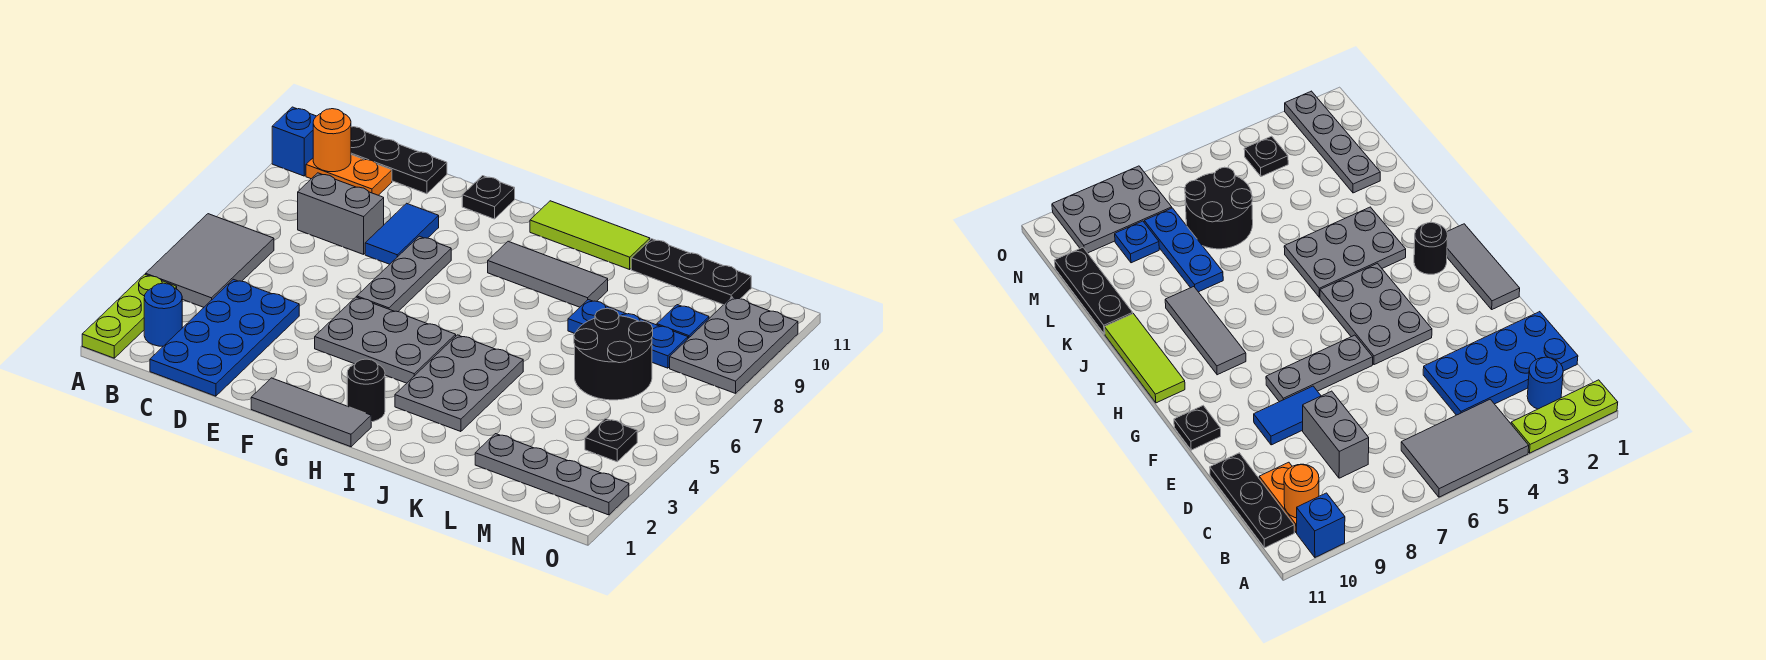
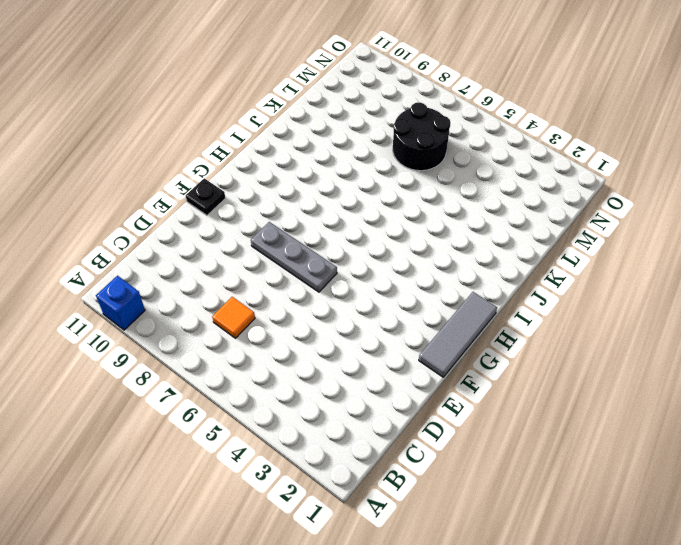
orange tile C7 level 1 -> none
none -> lime plate A1:A3 level 1
none -> grey tile A4:B6 level 1
none -> blue round brick B2 level 1

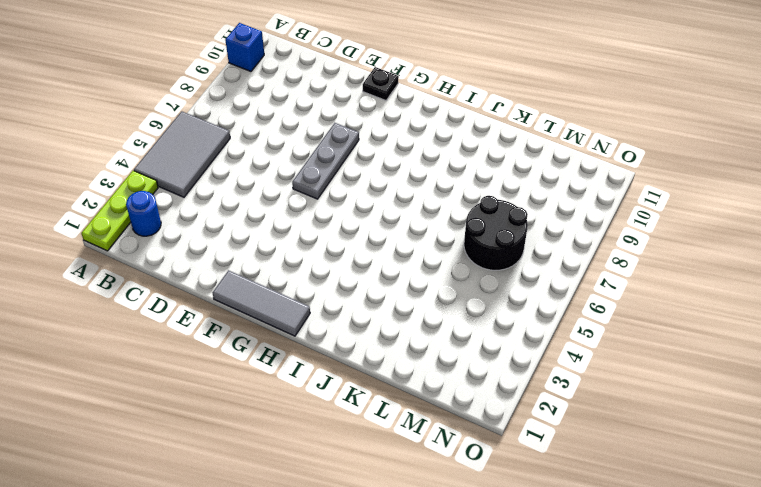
none -> orange plate B10:C10 level 1
none -> black plate B11:D11 level 1
none -> blue plate C1:D4 level 1

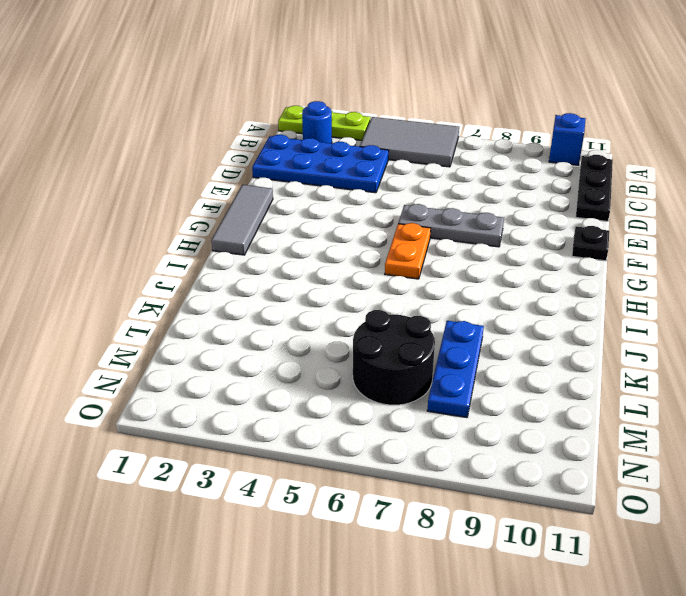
orange plate G6:H6 level 1 -> orange plate B10:C10 level 1
none -> grey brick C8:D8 level 1
none -> blue tile E8:E9 level 1
none -> grey plate F4:H5 level 1

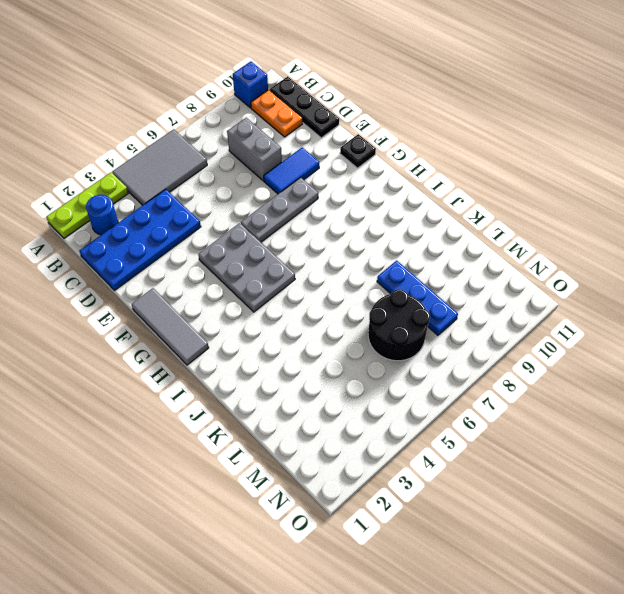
none -> black round brick H2 level 1
none -> grey tile H9:J9 level 1
none -> lime tile H11:J11 level 1

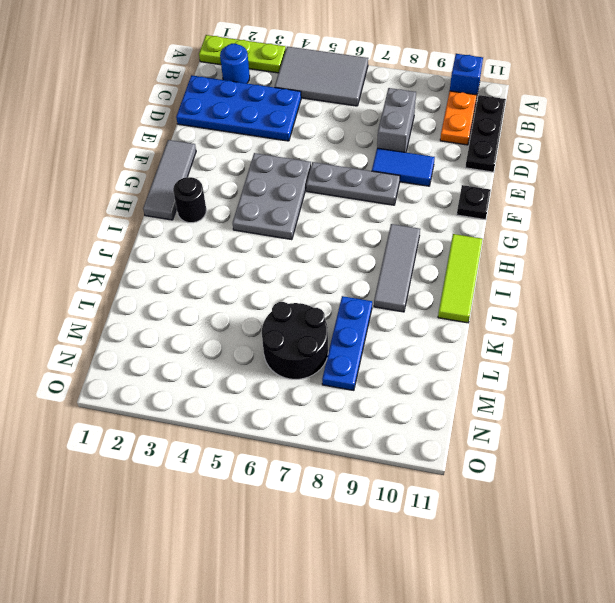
none -> grey plate I3:J5 level 1
none -> black plate K11:M11 level 1
none -> grey plate L2:O2 level 1

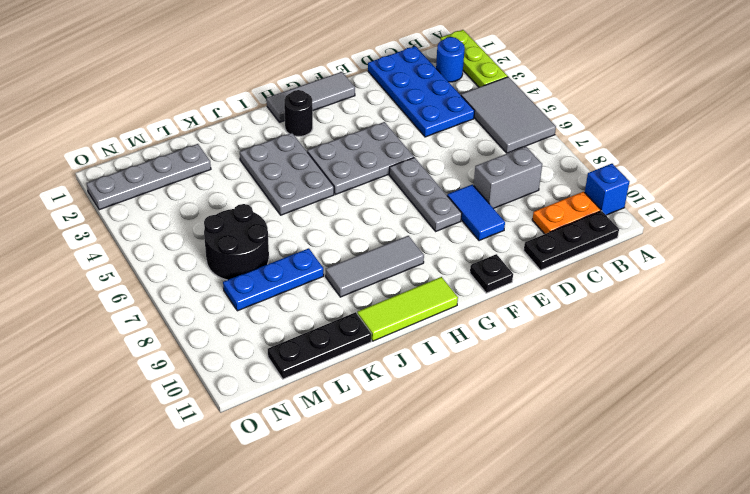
none -> blue plate M9 level 1
none -> black plate N4 level 1
none -> grey plate N8:O10 level 1

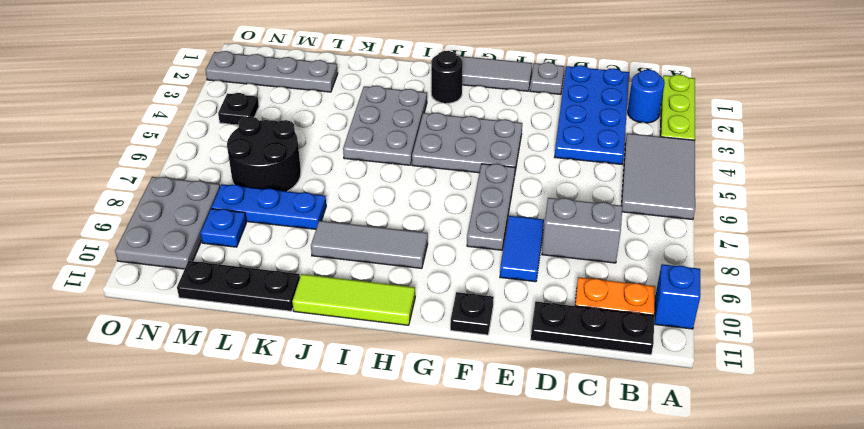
grey plate E1 level 1 -> none
none -> orange round brick B10 level 2

